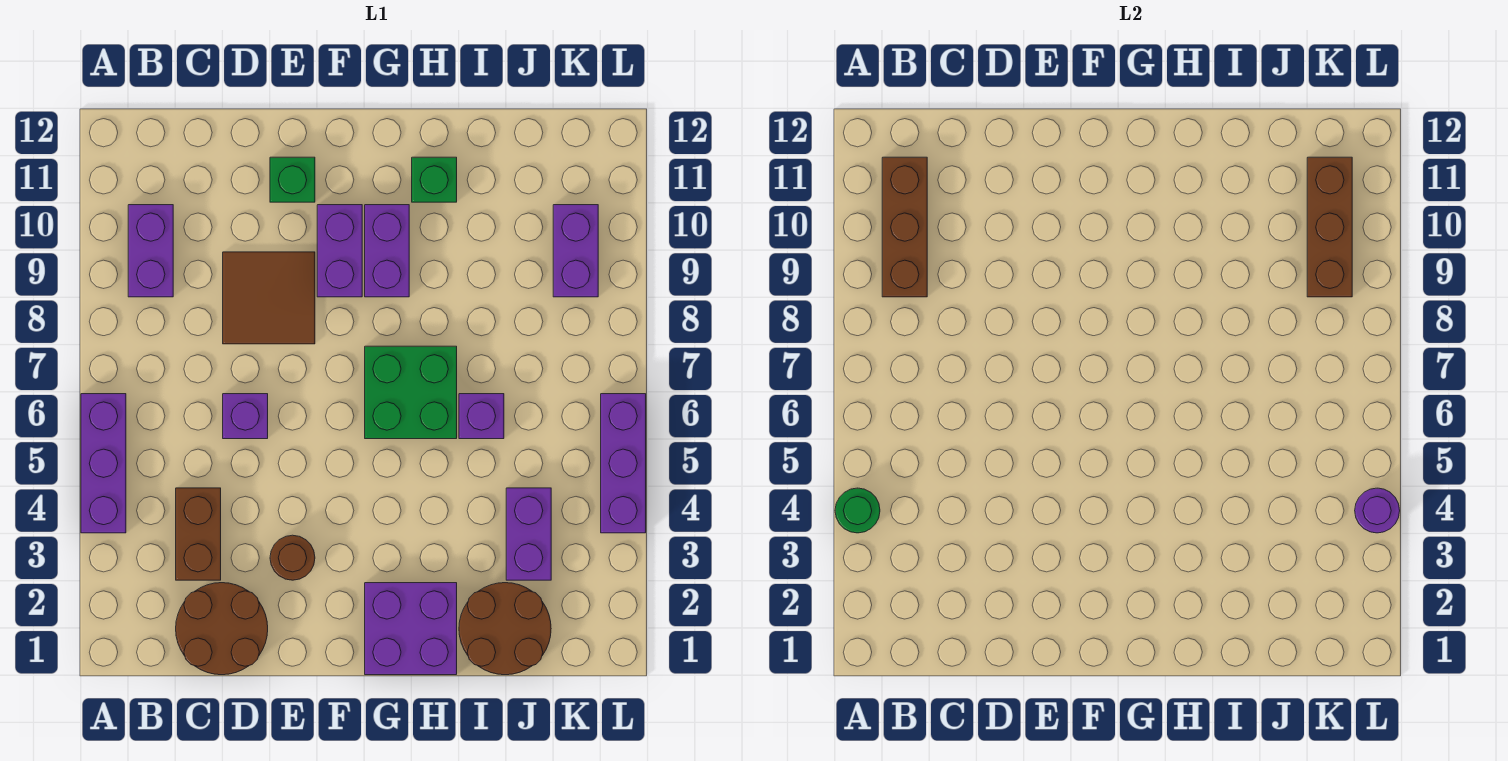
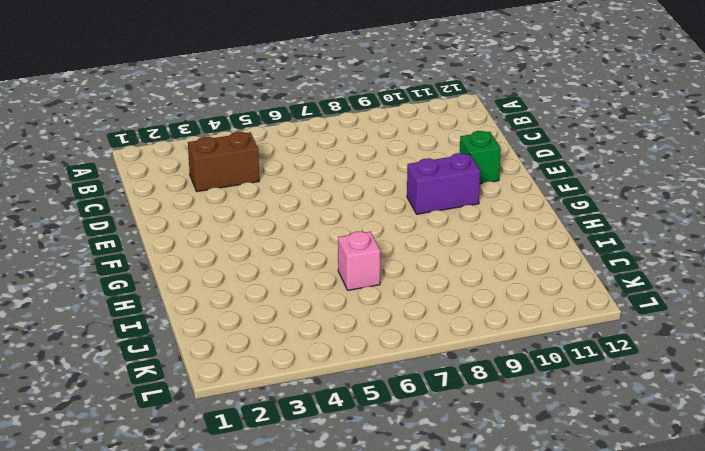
pink brick I6 level 1 -> purple brick I6 level 1
none -> purple brick A4:A6 level 1
none -> purple brick B9:B10 level 1
none -> brown round brick C1:D2 level 1

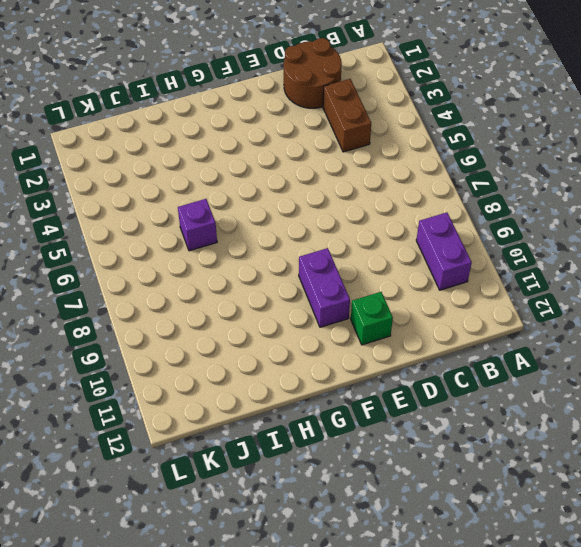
none -> purple brick A4:A6 level 1
none -> purple brick D6 level 1
none -> brown tile D8:E9 level 1

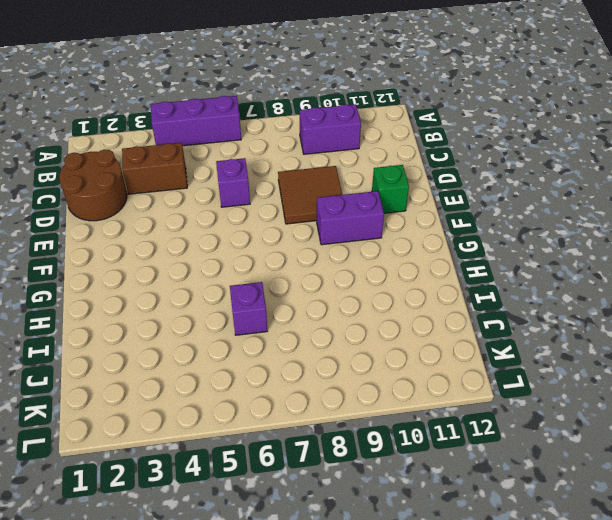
none -> brown round brick E3 level 1
none -> purple brick G1:H2 level 1
none -> green brick G6:H7 level 1

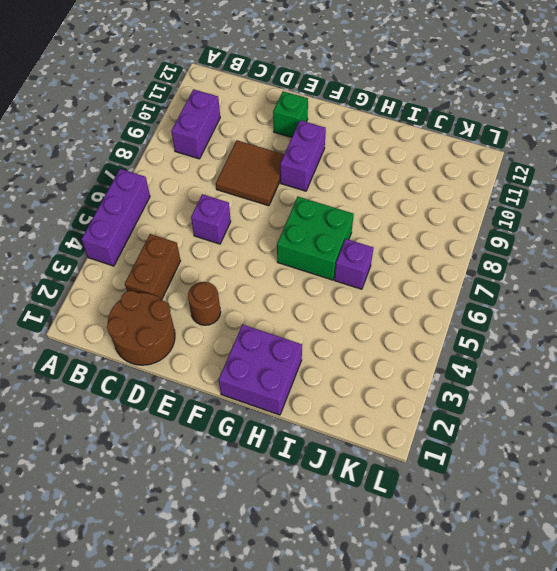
none -> purple brick G9:G10 level 1
none -> green brick H11 level 1
none -> brown round brick I1:J2 level 1

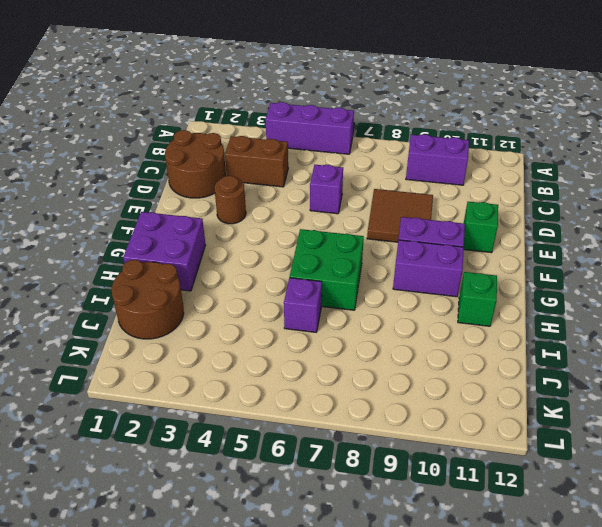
none -> purple brick J3:J4 level 1
none -> purple brick K9:K10 level 1
none -> purple brick L4:L6 level 1

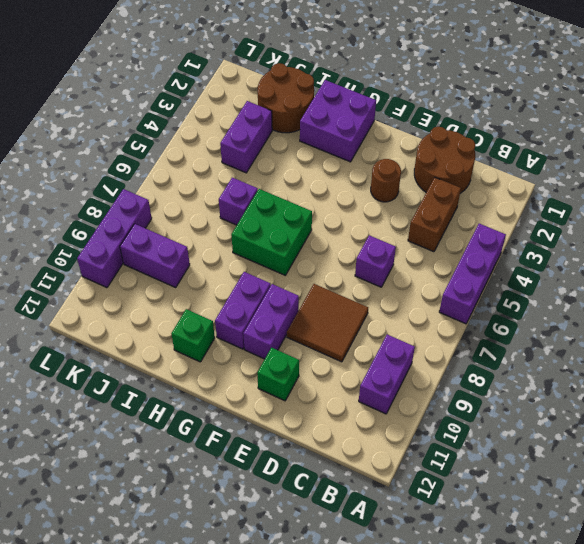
purple brick J9:K9 level 1 -> purple brick K9:K10 level 1
purple brick L8:L10 level 1 -> purple brick L4:L6 level 1
none -> green round brick A4 level 2
none -> brown brick B9:B11 level 2
none -> brown brick K9:K11 level 2

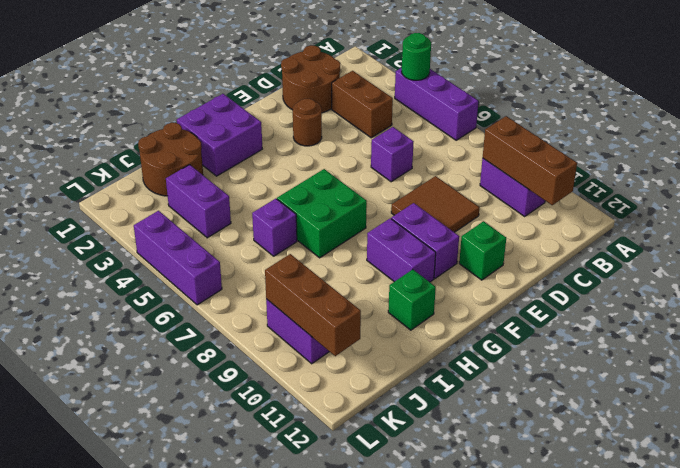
none -> purple round brick L4 level 2

